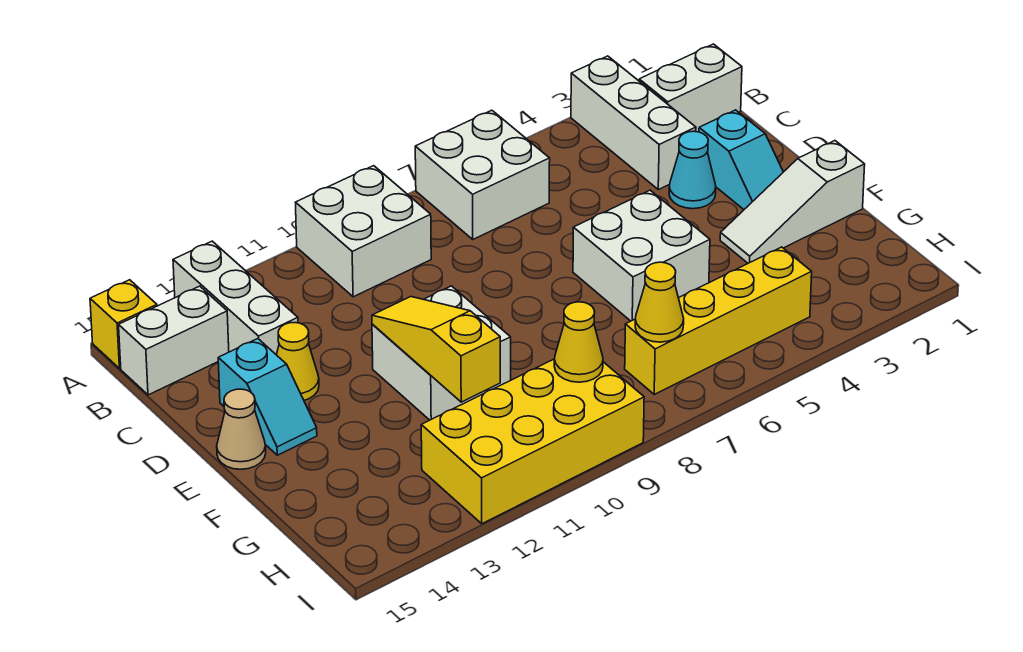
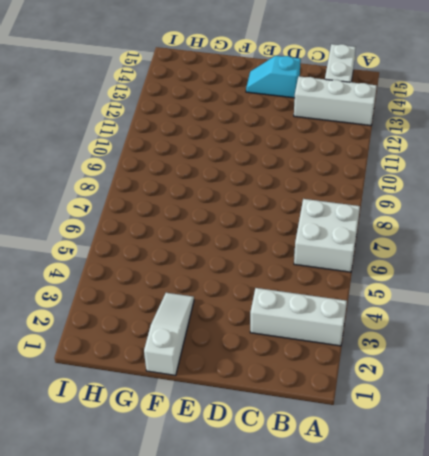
none -> white brick A9:B10 level 1
none -> yellow brick A15 level 1
none -> white brick B1:B2 level 1

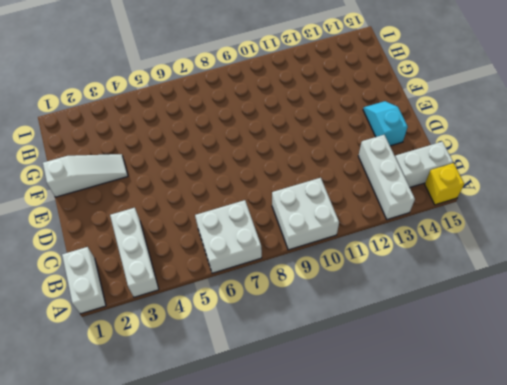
white brick A1:B1 level 1 -> white brick B1:B2 level 1
none -> cyan slope D2:E2 level 1 top D
none -> cyan cone D3 level 1
none -> yellow cone D13 level 1

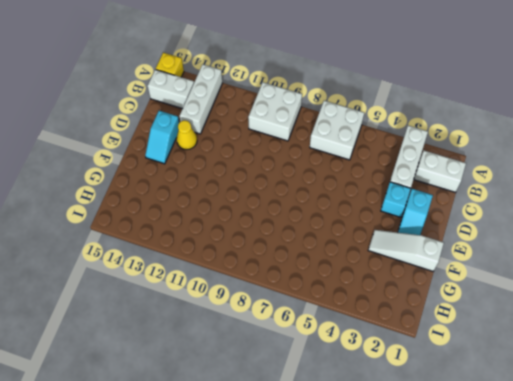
cyan brick D3 level 1 -> cyan cone D3 level 1
none -> white brick E5:F6 level 1
none -> white brick E10:F11 level 1
none -> tan cone E15 level 1

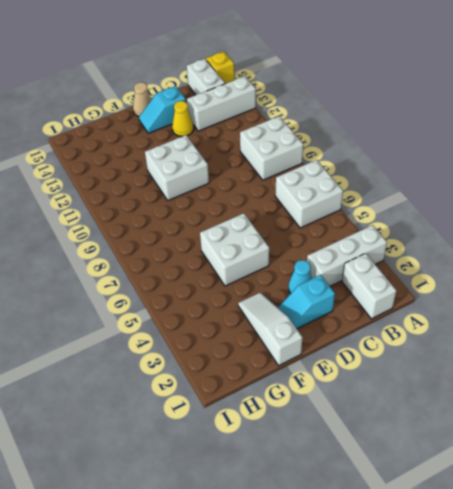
none -> yellow brick H4:H7 level 1
none -> yellow brick H9:I12 level 1
none -> yellow slope E11:G11 level 2 top G

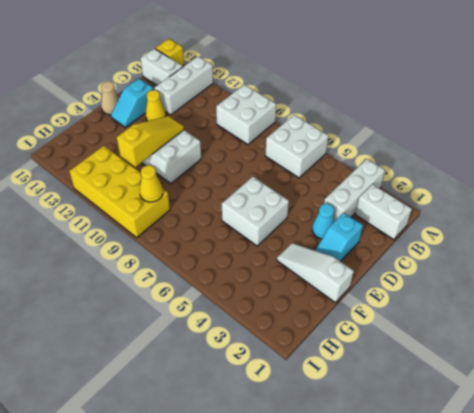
none -> yellow brick H4:H7 level 1
none -> yellow cone H7 level 2

